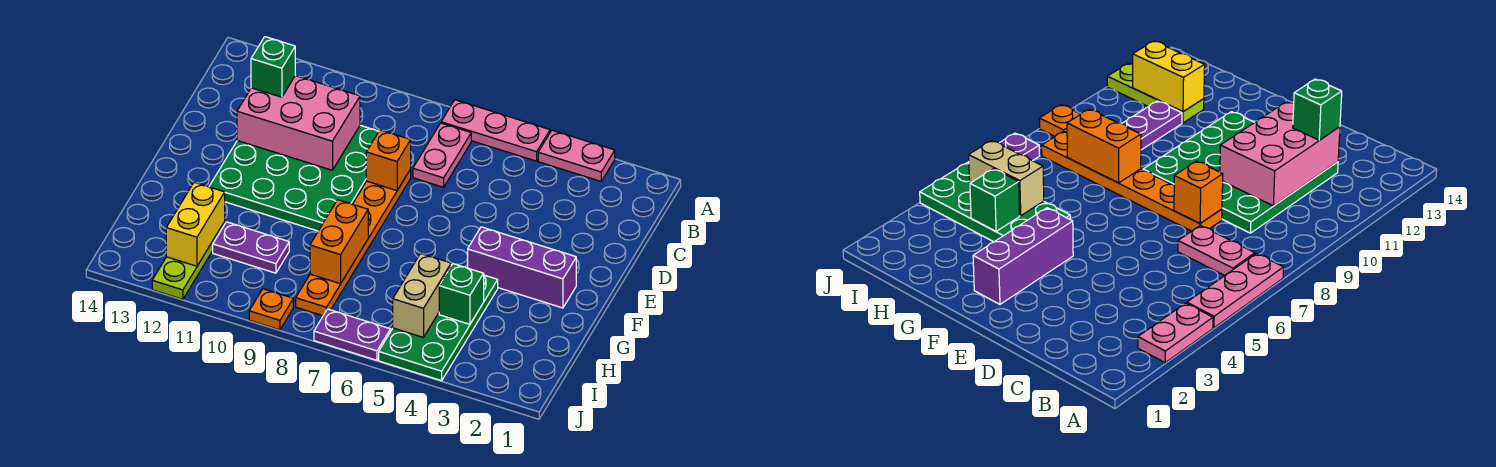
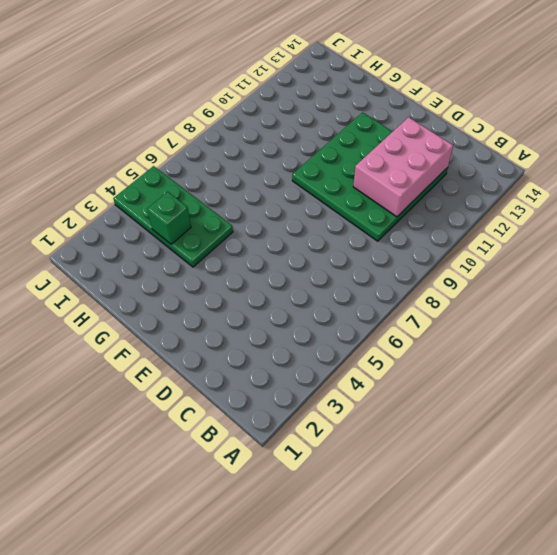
none -> pink plate A3:A4 level 1
none -> pink plate A5:A7 level 1
none -> pink plate B7:C7 level 1

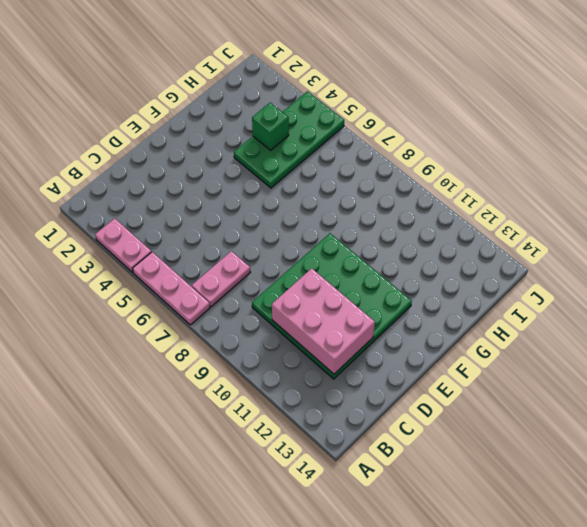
none -> orange plate D8:I8 level 1
none -> purple brick F2:F4 level 1
none -> purple plate H10:H11 level 1

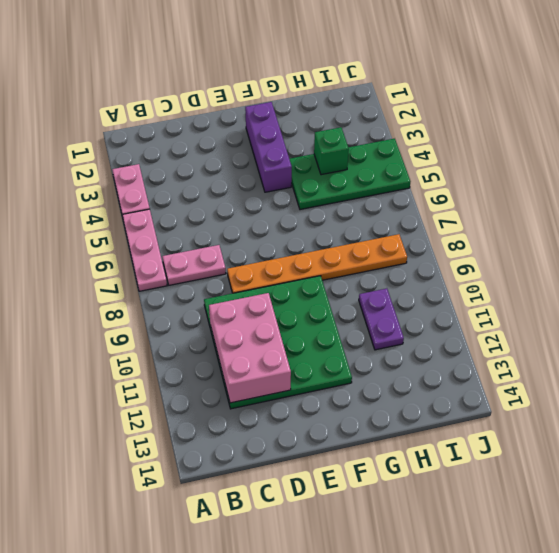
none -> lime plate H12:J12 level 1
none -> purple plate J6:J7 level 1
none -> orange plate J9 level 1

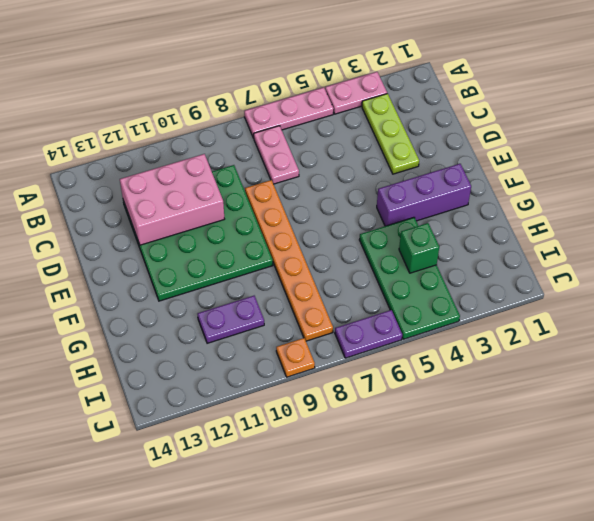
lime plate B3:D3 level 1 -> lime plate H12:J12 level 1
none -> orange brick D8 level 2
none -> orange brick G8:H8 level 2
none -> tan brick H5:I5 level 2

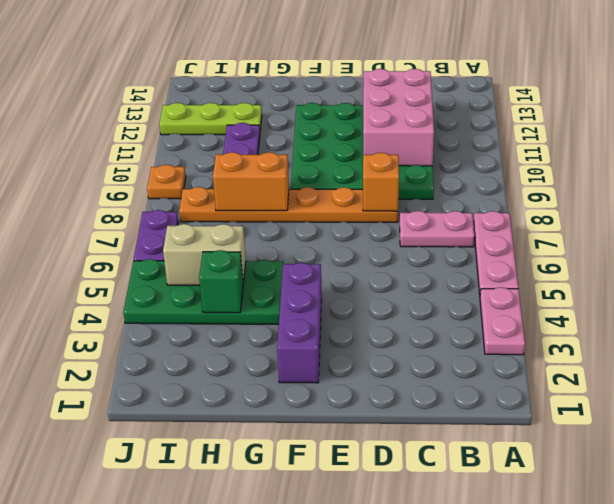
none -> yellow brick H12:I12 level 2
none -> green brick C12 level 3

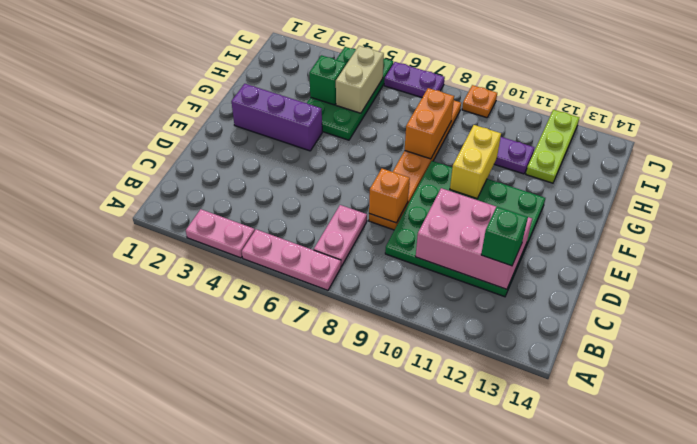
yellow brick F10:G10 level 2 -> yellow brick H12:I12 level 2

